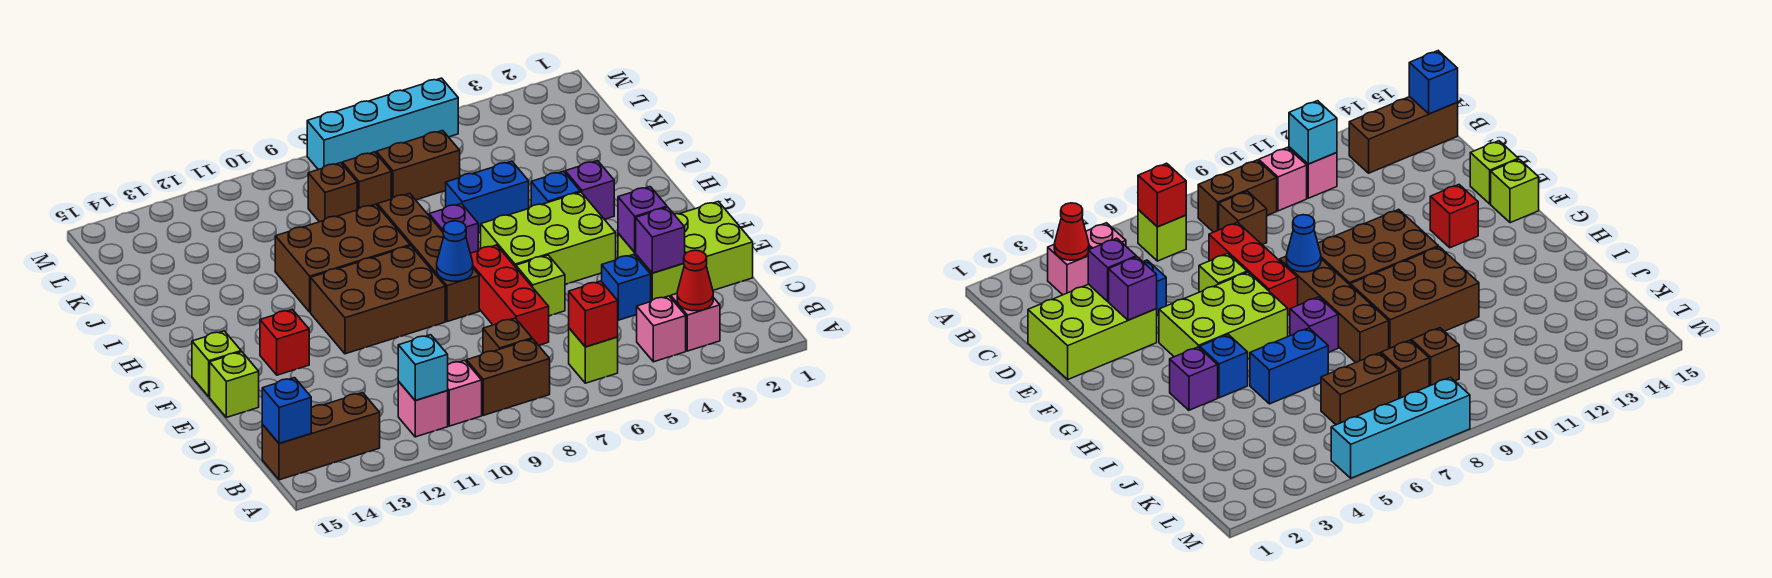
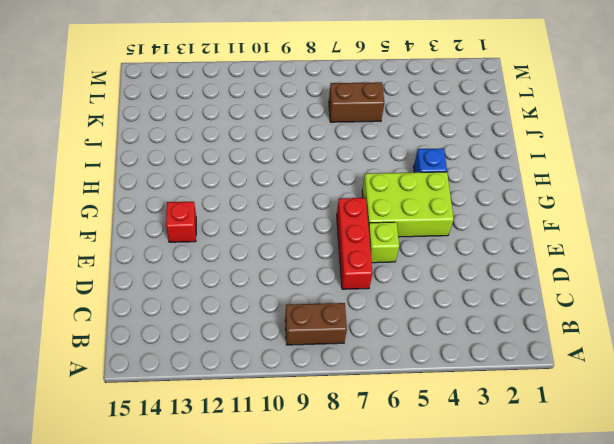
none -> pink brick B3 level 1
none -> pink brick B4 level 1
none -> lime brick B6 level 1
none -> pink brick B10 level 1

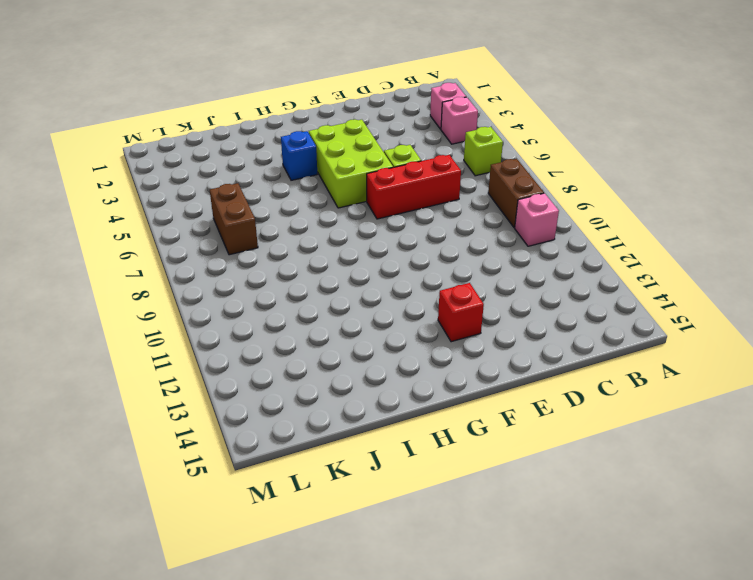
none -> pink brick B11 level 1
none -> brown brick B13:B15 level 1
none -> brown brick C8 level 1
none -> lime brick D1:E3 level 1

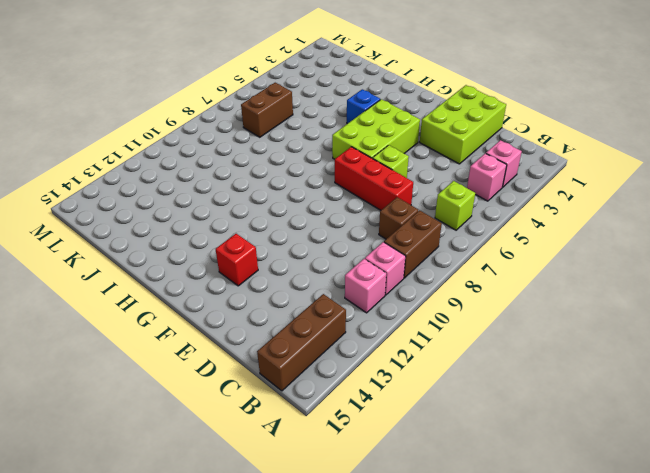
none -> blue brick D4 level 1
none -> lime brick E15 level 1
none -> brown brick F8:I8 level 1
none -> brown brick F9:G11 level 1

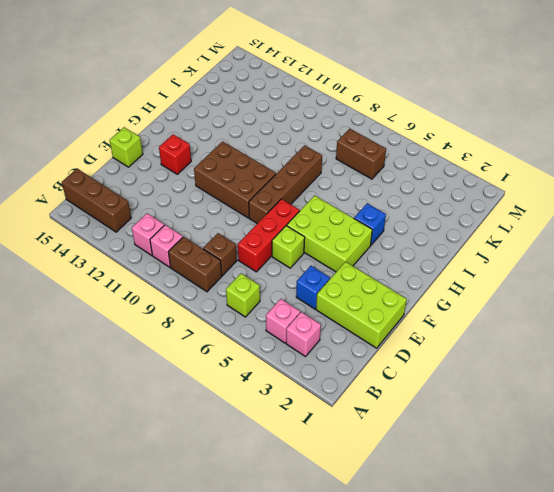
none -> lime brick F15 level 1
none -> purple brick H3 level 1
none -> purple brick H7 level 1
none -> brown brick H9:I11 level 1

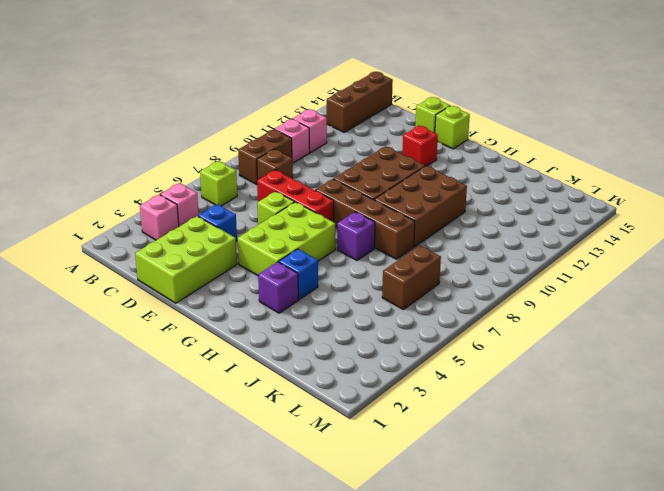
none -> blue brick I5:I6 level 1
none -> brown brick K8 level 1
none -> brown brick K9 level 1
none -> cyan brick M5:M8 level 1

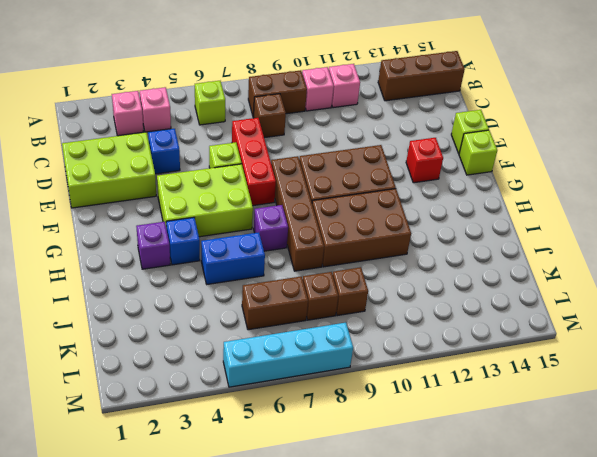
none -> red cone B3 level 2
none -> red brick B6 level 2
none -> cyan brick B11 level 2
none -> blue brick B15 level 2

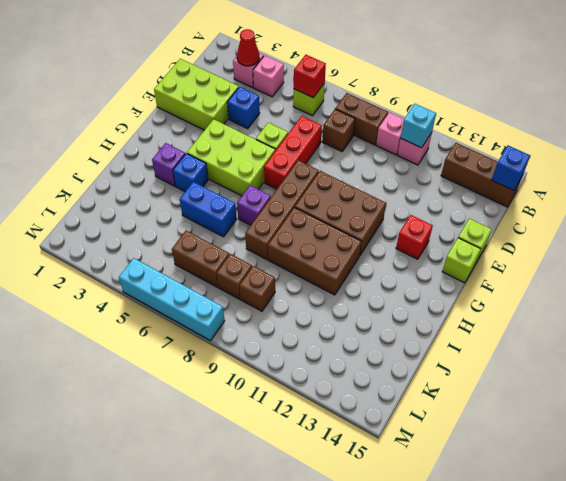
none -> purple brick D3 level 2
none -> purple brick E3 level 2
none -> blue cone F8 level 2

